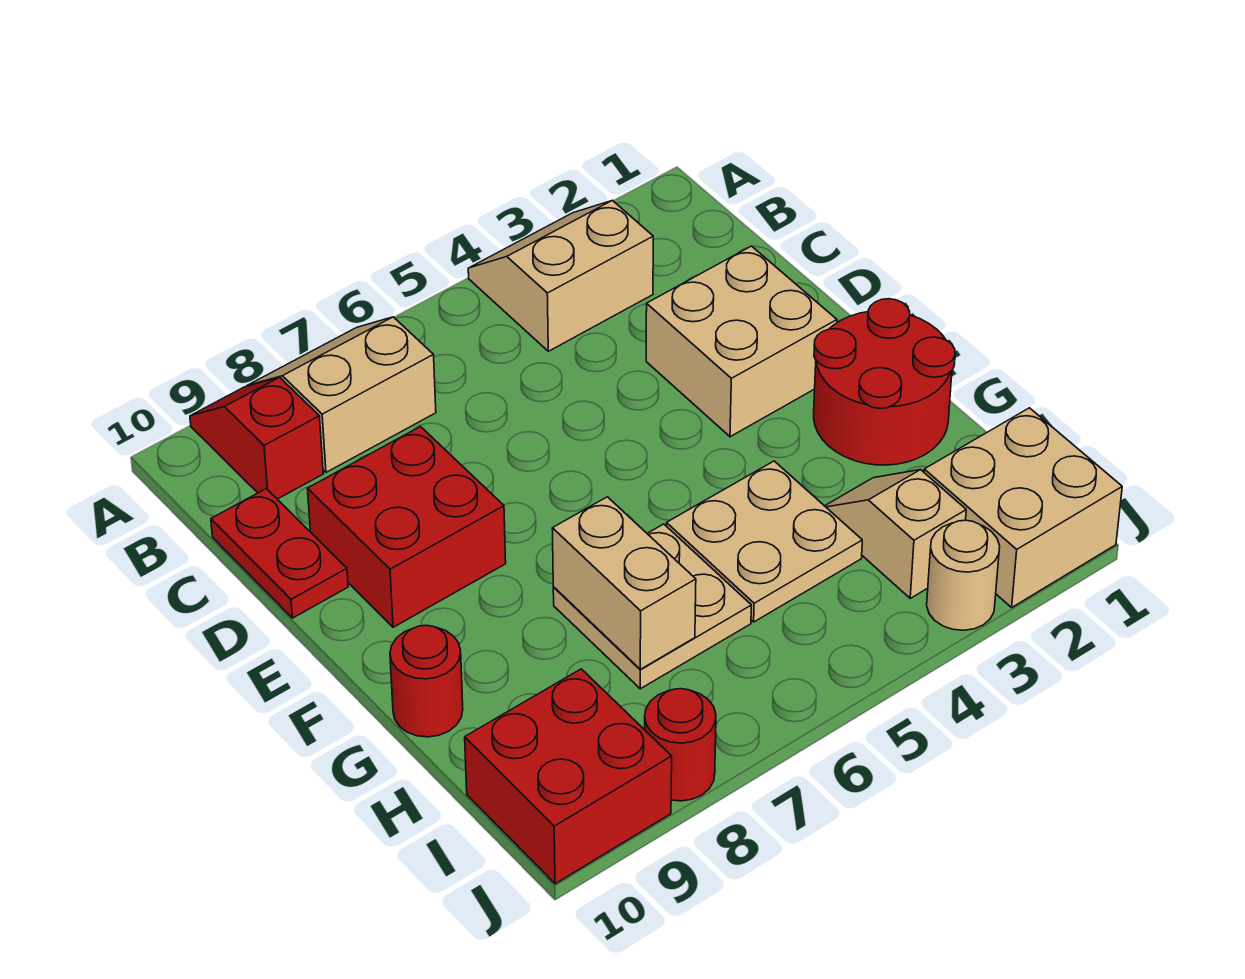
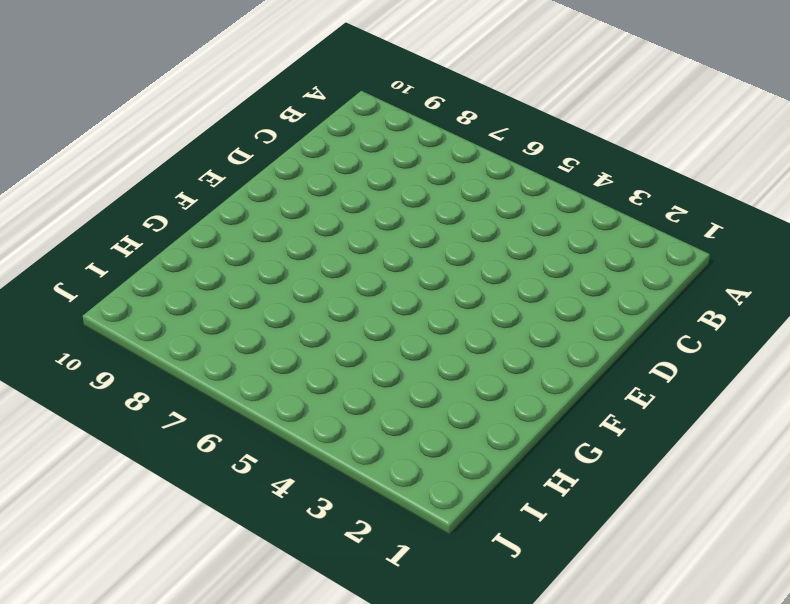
none -> tan slope A3:B4 level 1 top B
none -> tan slope A7:B8 level 1 top B
none -> red slope A9:B9 level 1 top B

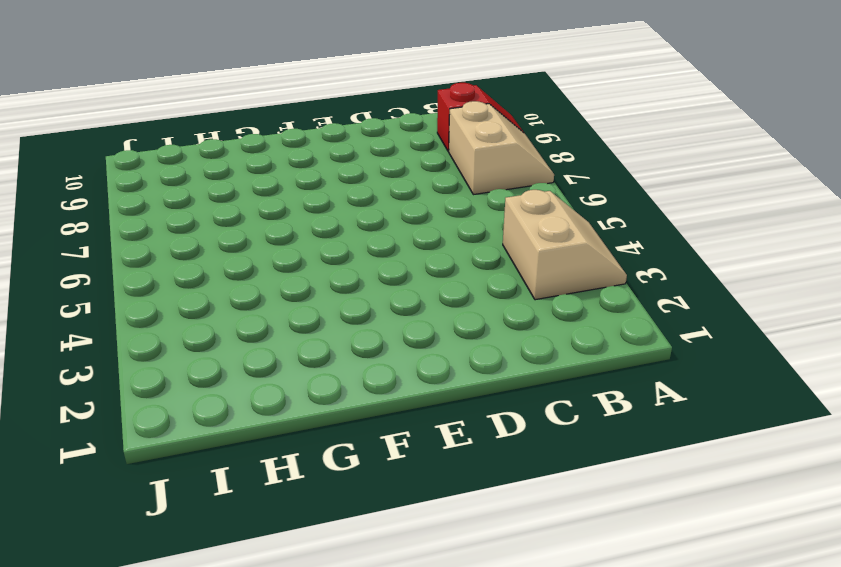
none -> red plate C10:D10 level 1
none -> tan brick D2:E3 level 1
none -> red brick D8:E9 level 1

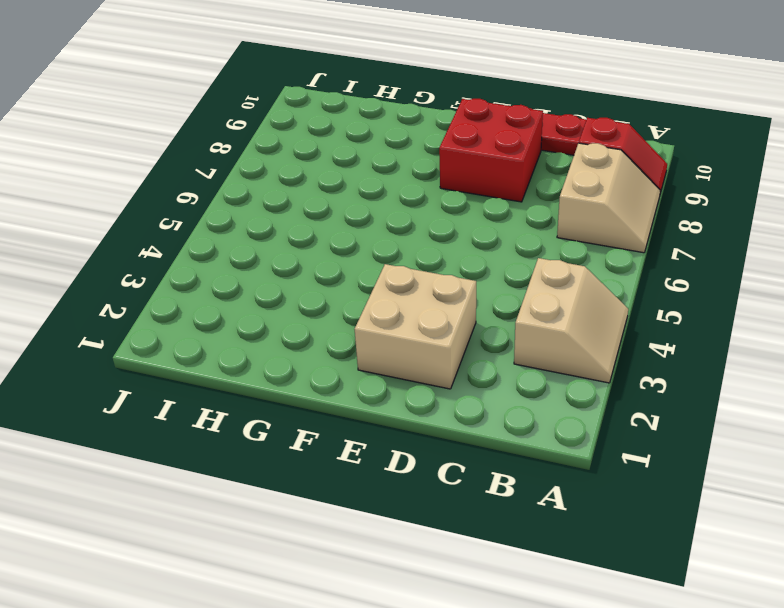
none -> red round brick F1:G2 level 1
none -> tan plate G4:H5 level 1
none -> tan plate G6:H7 level 1

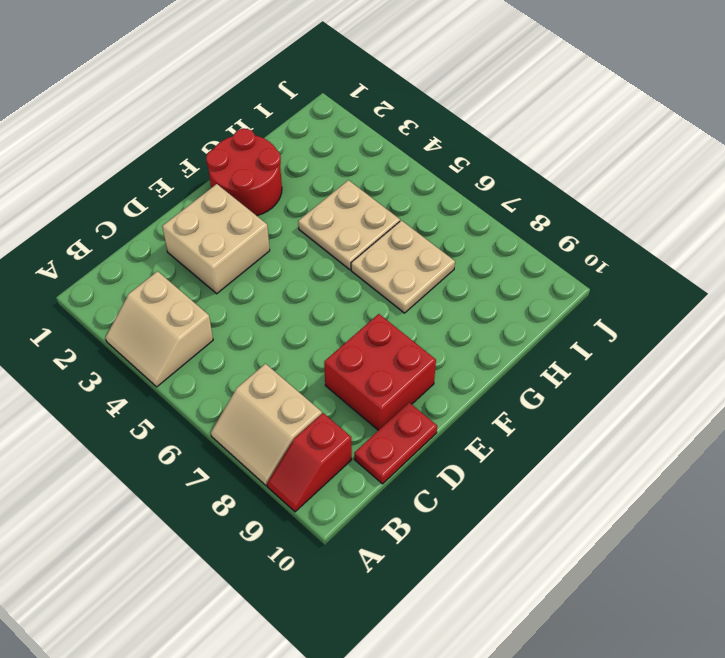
none -> red round brick G10 level 1
none -> tan slope H3:I3 level 1 top I
none -> tan brick I1:J2 level 1

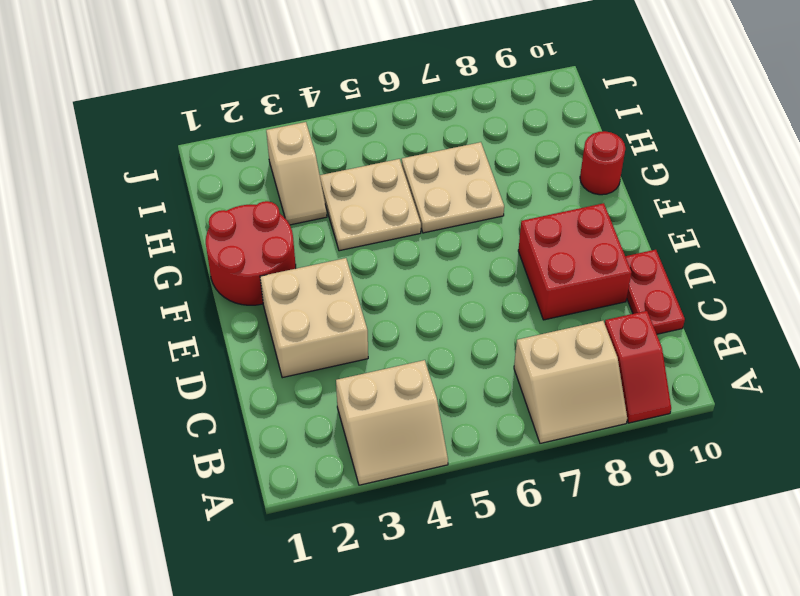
none -> tan brick I1:J2 level 1
none -> red brick I9:J10 level 1
none -> tan round brick J3 level 1

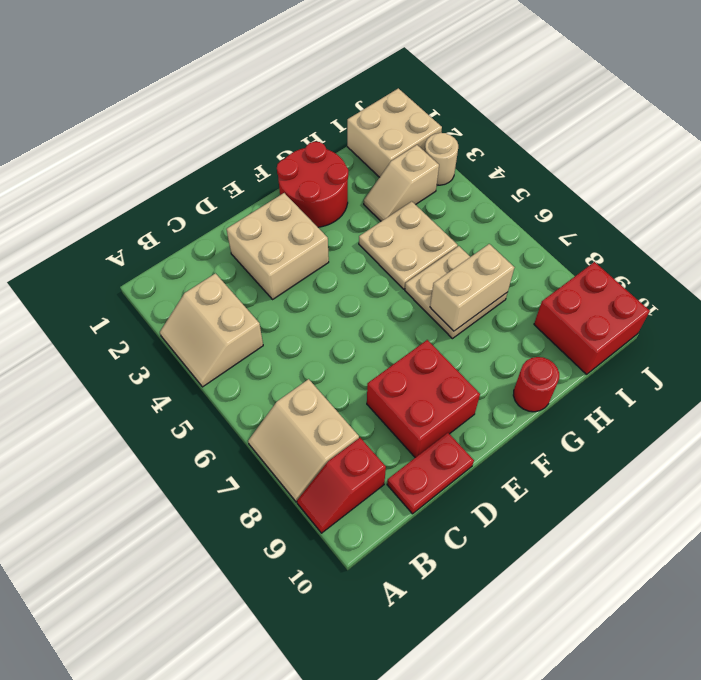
none -> red round brick J8 level 1

